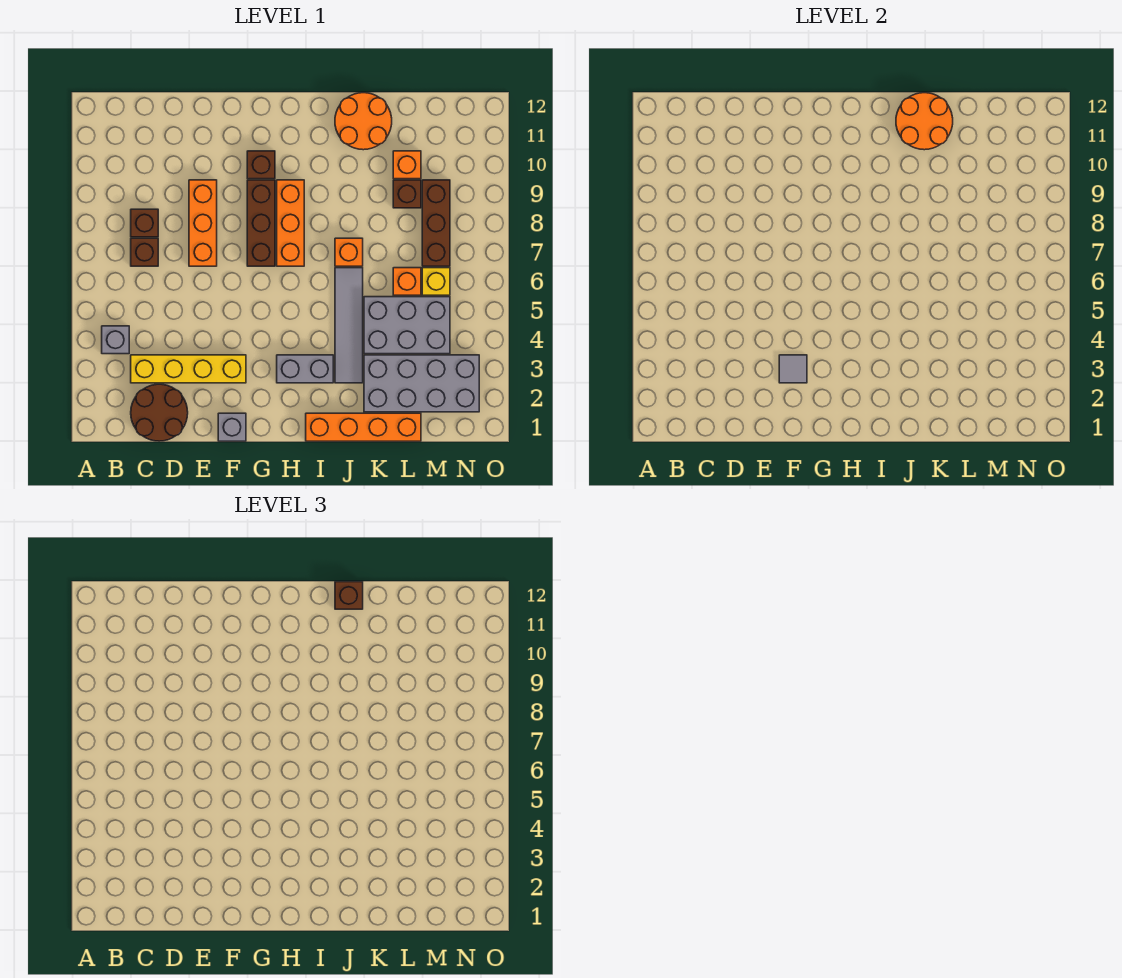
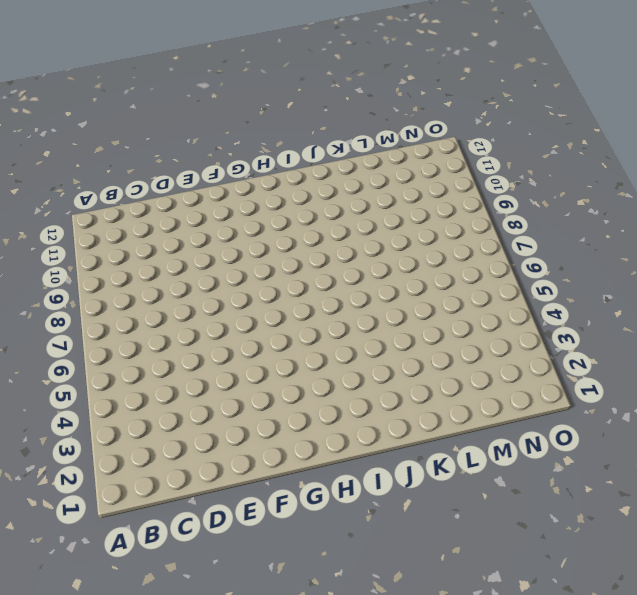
none -> grey brick B4 level 1
none -> brown round brick C1:D2 level 1
none -> yellow brick C3:F3 level 1

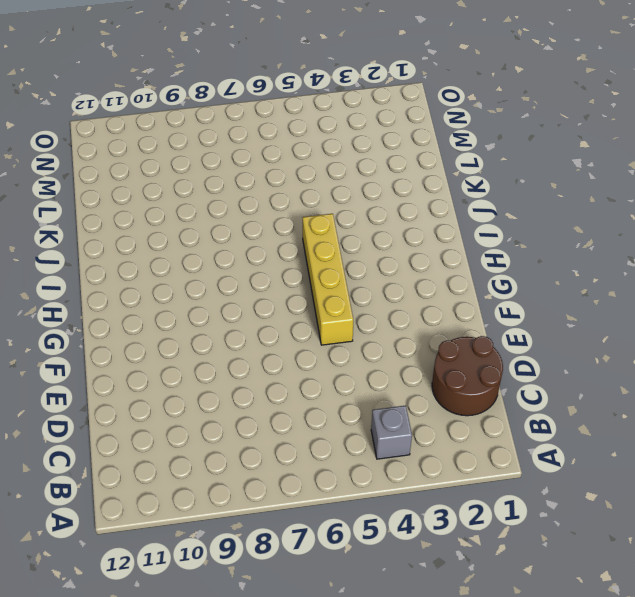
yellow brick F5:I5 level 1 -> yellow brick C3:F3 level 1
none -> brown brick C7 level 1
none -> brown brick C8 level 1
none -> orange brick E7:E9 level 1

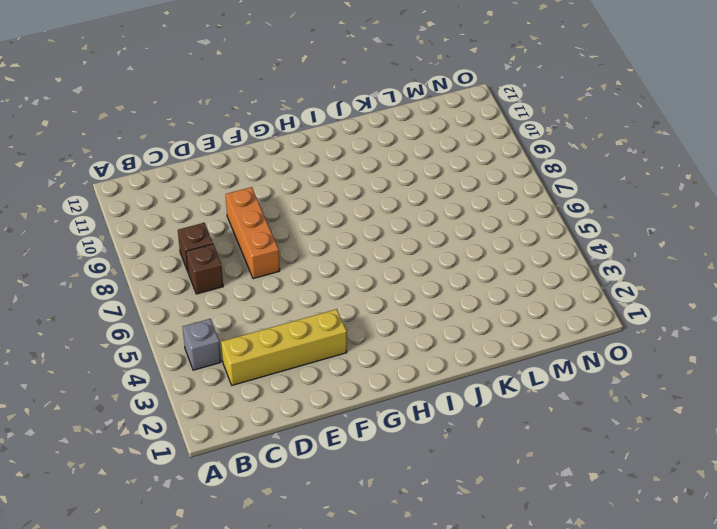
none -> brown round brick C1:D2 level 1
none -> grey brick F1 level 1
none -> brown brick G7:G9 level 1

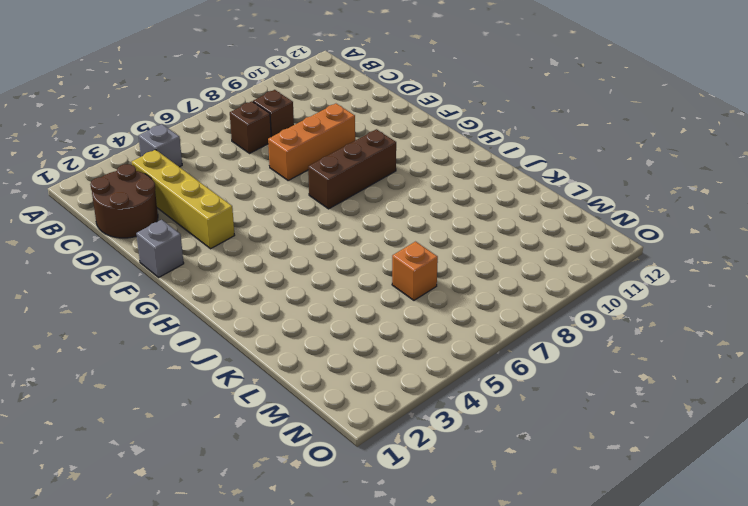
none -> brown brick G10 level 1
none -> grey brick H3:I3 level 1
none -> orange brick H7:H9 level 1

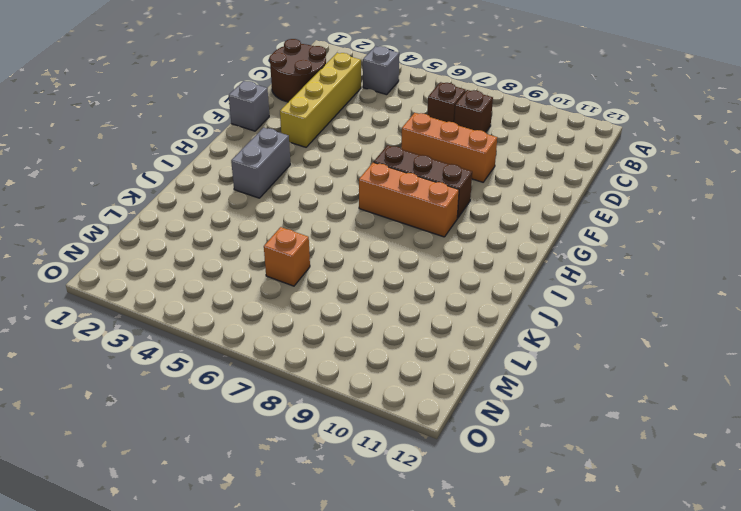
none -> brown brick G10 level 1
none -> orange brick I1:L1 level 1
none -> grey tile J3:J6 level 1

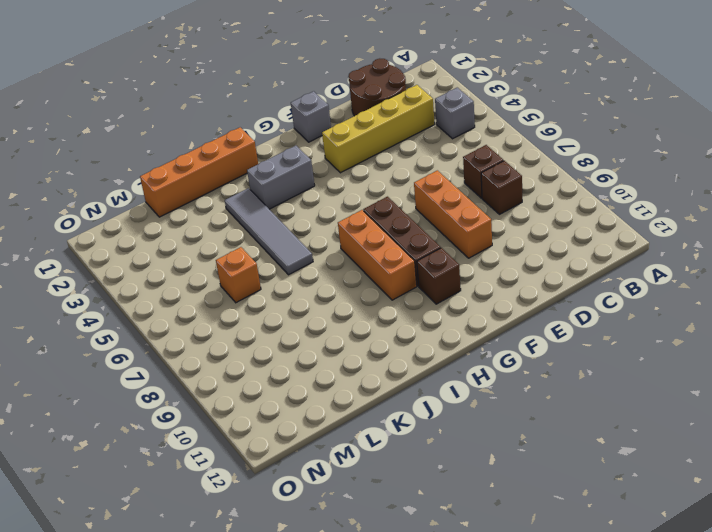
none -> orange brick J7 level 1
none -> orange round brick J11:K12 level 1
none -> grey brick K2:N3 level 1

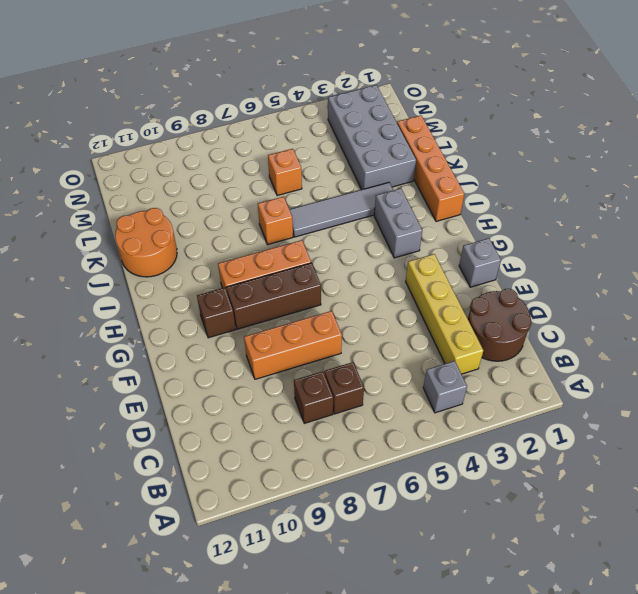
none -> grey brick K4:M5 level 1
none -> brown brick L9 level 1
none -> orange brick L10 level 1

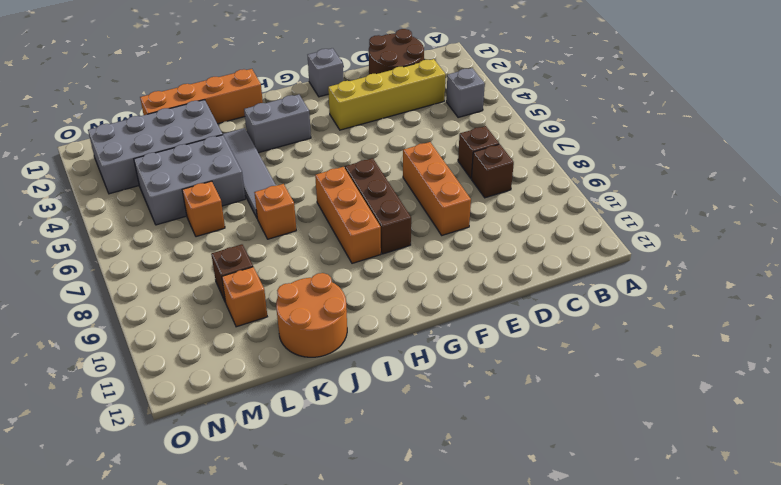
none -> brown brick G10 level 1
none -> yellow brick M6 level 1
none -> brown brick M7:M9 level 1

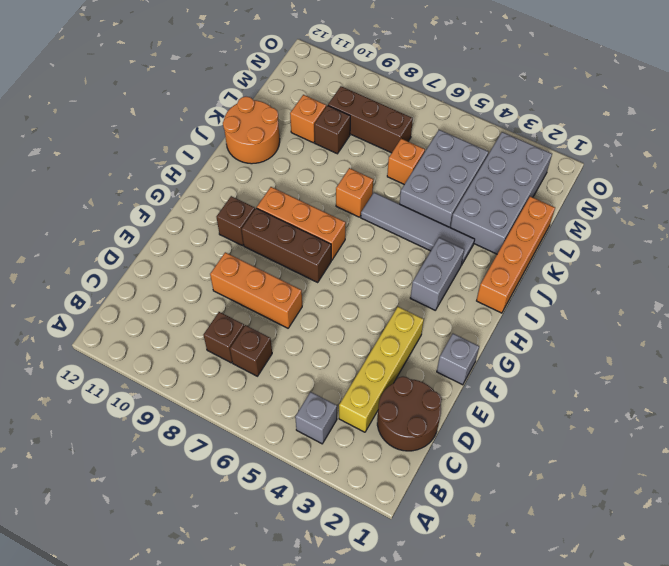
none -> yellow brick M6 level 1
none -> grey tile F3 level 2
none -> orange round brick J11:K12 level 2

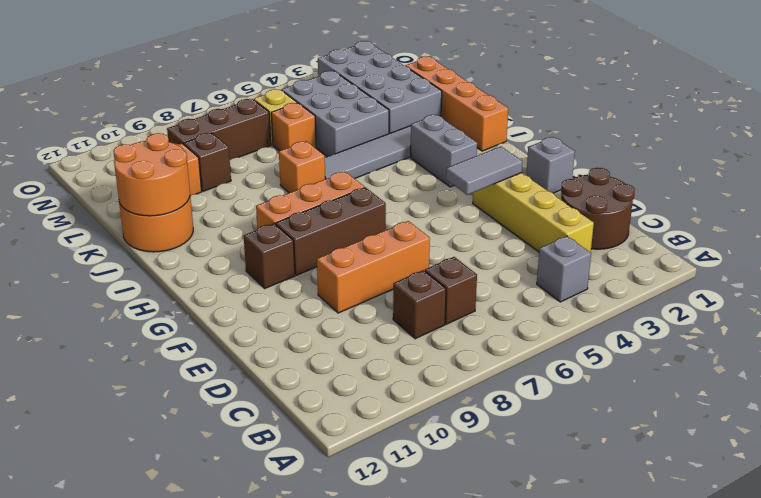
grey tile F3:F4 level 2 -> grey tile F3 level 2
none -> brown brick J12 level 3

